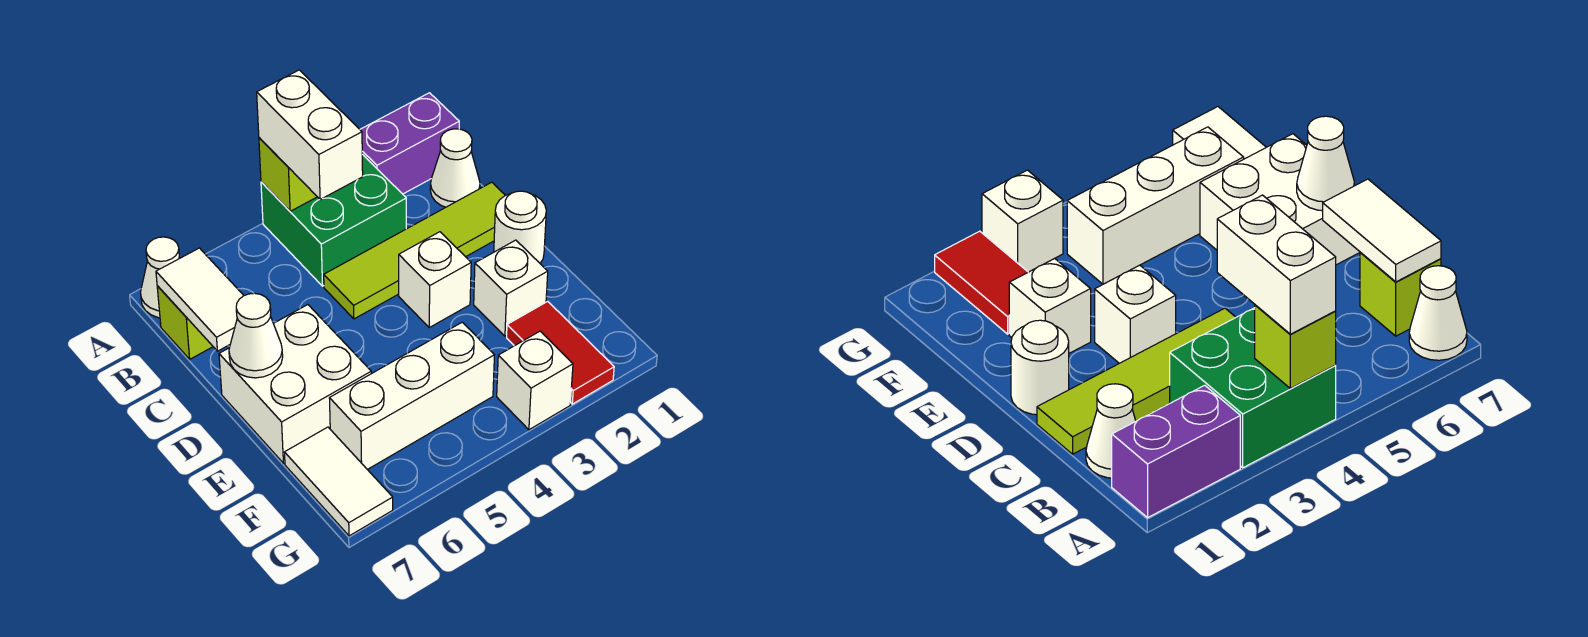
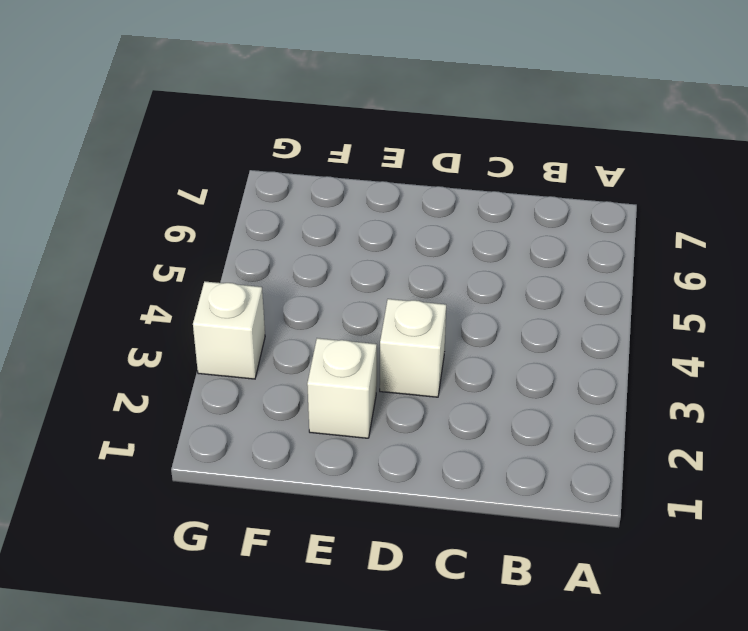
none -> purple brick A1:A2 level 1
none -> green brick A3:B4 level 1
none -> white cone A7 level 1

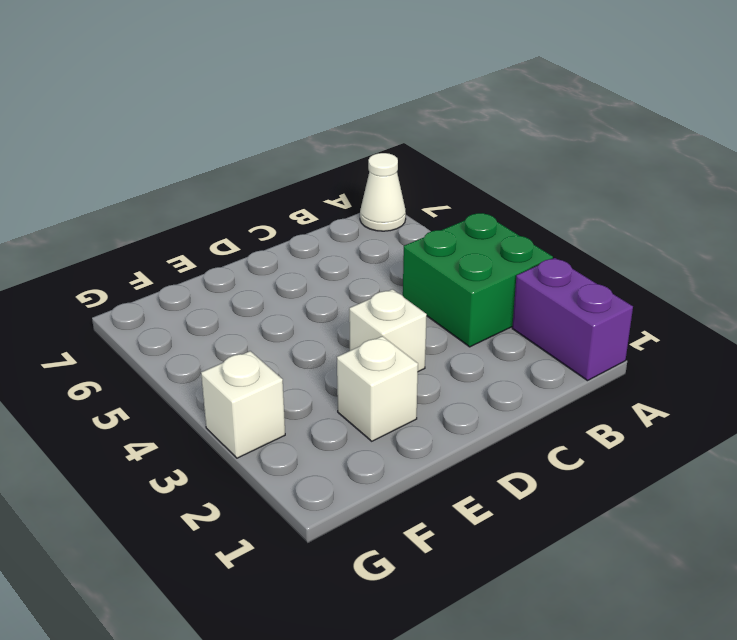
none -> white cone B1 level 1
none -> lime brick B7 level 1
none -> lime tile C1:C4 level 1

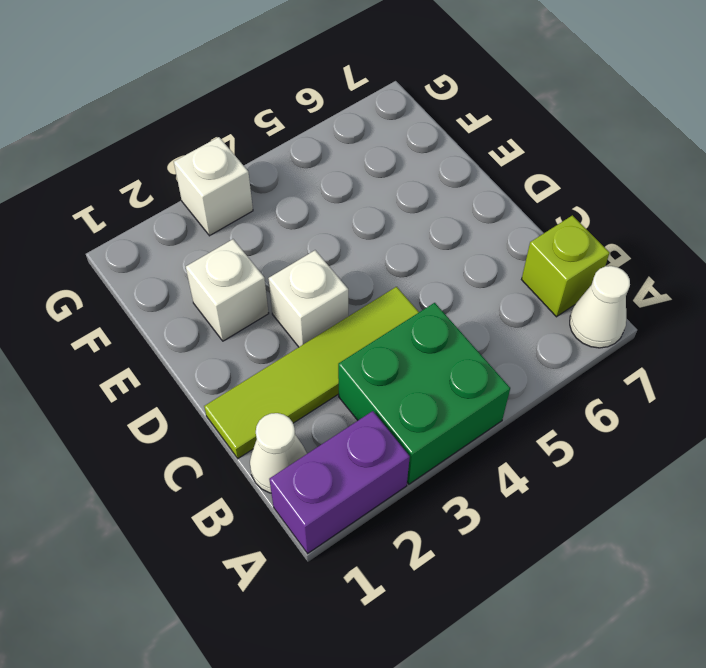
none -> white round brick D1 level 1
none -> white brick D6:E7 level 1
none -> red tile F2:G2 level 1

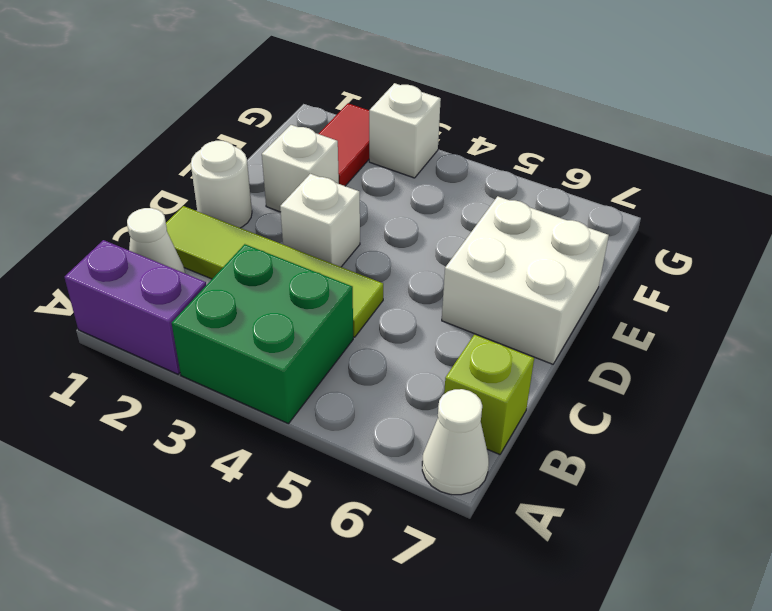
none -> white brick F4:F6 level 1
none -> white tile F7:G7 level 1
none -> lime brick A4 level 2

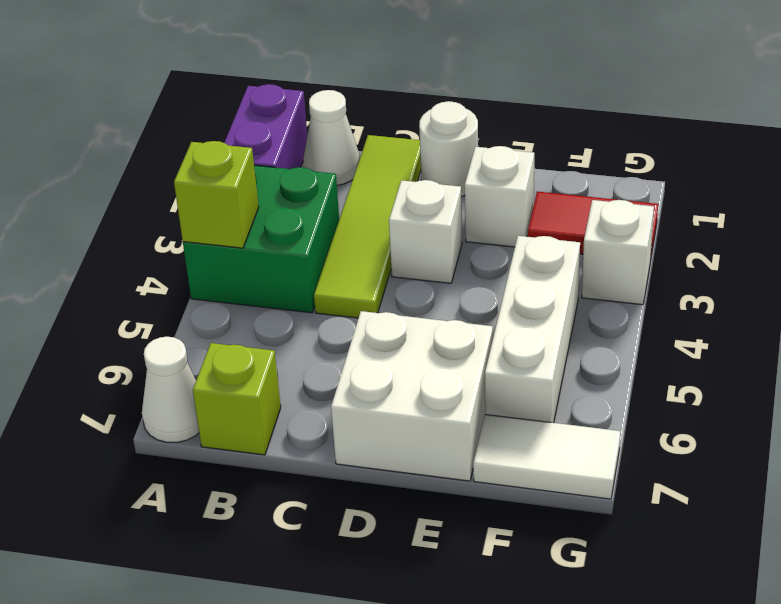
none -> white tile B7:C7 level 2
none -> white cone D7 level 2
none -> white brick A4:B4 level 3

